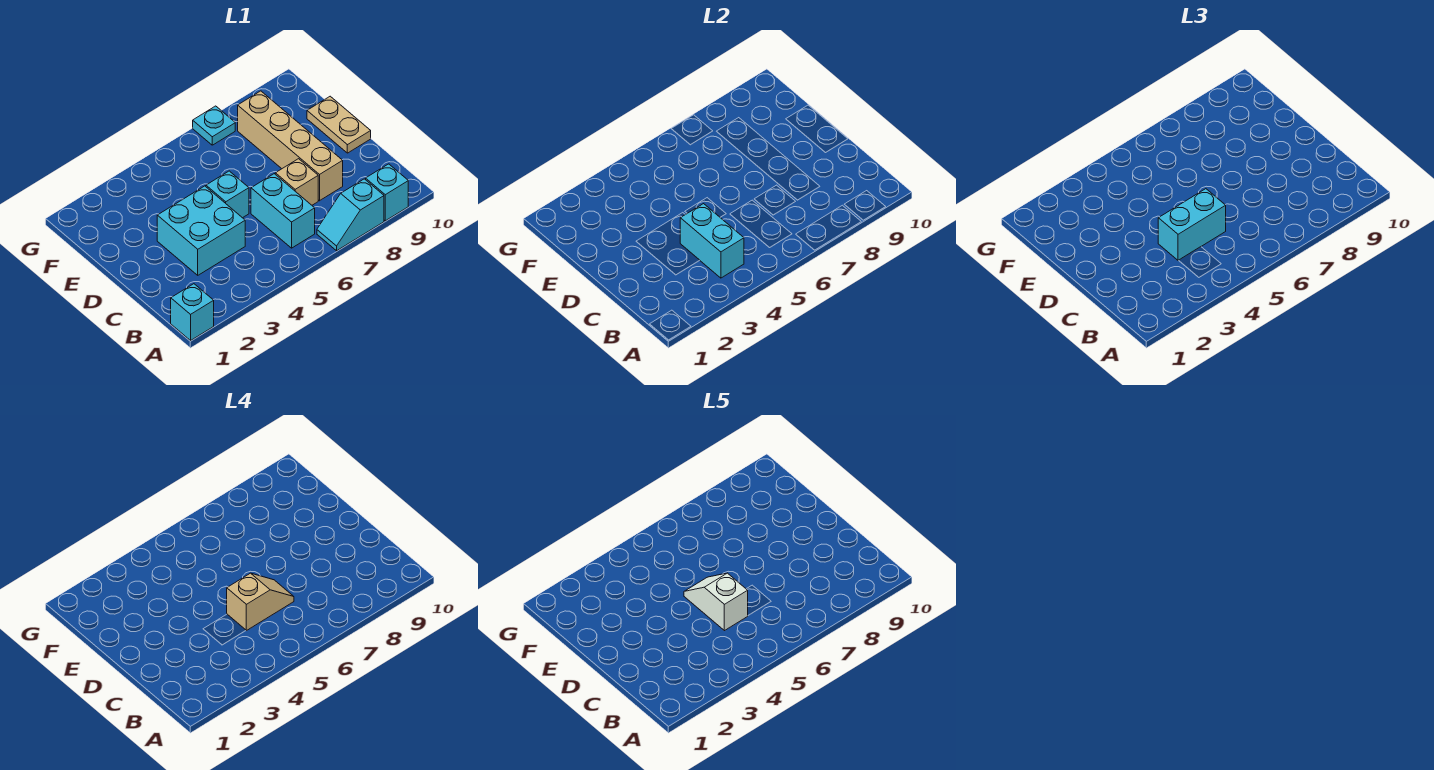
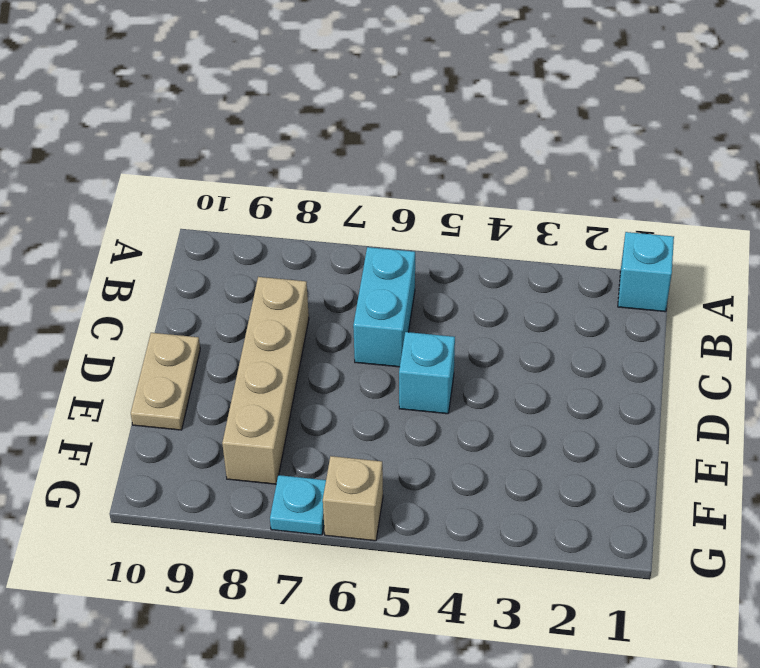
tan brick G6 level 1 -> tan brick C7 level 1
none -> cyan slope A7:A8 level 1 top 8
none -> cyan brick A9 level 1
none -> cyan brick C3:D4 level 1

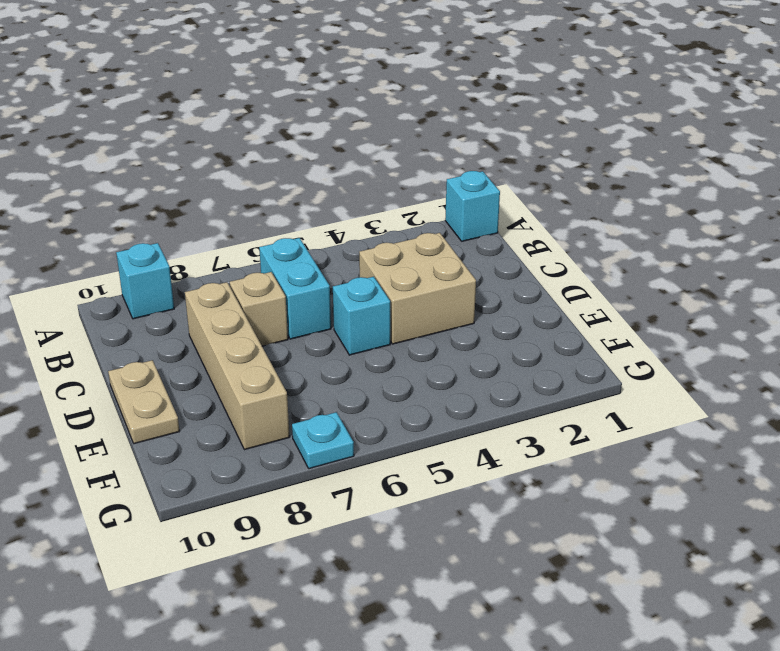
tan brick C3:D4 level 1 -> cyan brick C3:D4 level 1
none -> cyan slope A7:A8 level 1 top 8
none -> cyan brick B4:C4 level 2
none -> cyan brick C4:C5 level 3

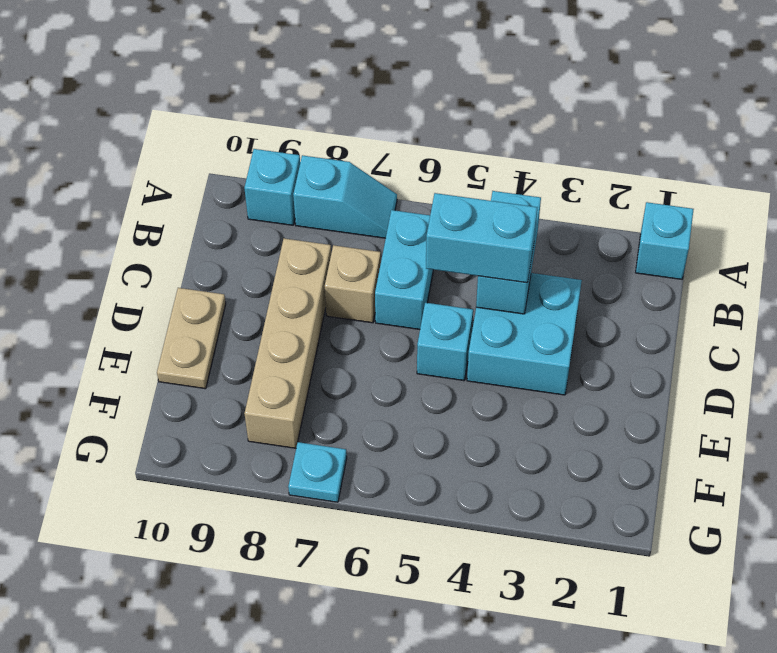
none -> tan slope C5:C6 level 4 top 5
none -> white slope C5:D5 level 5 top C

